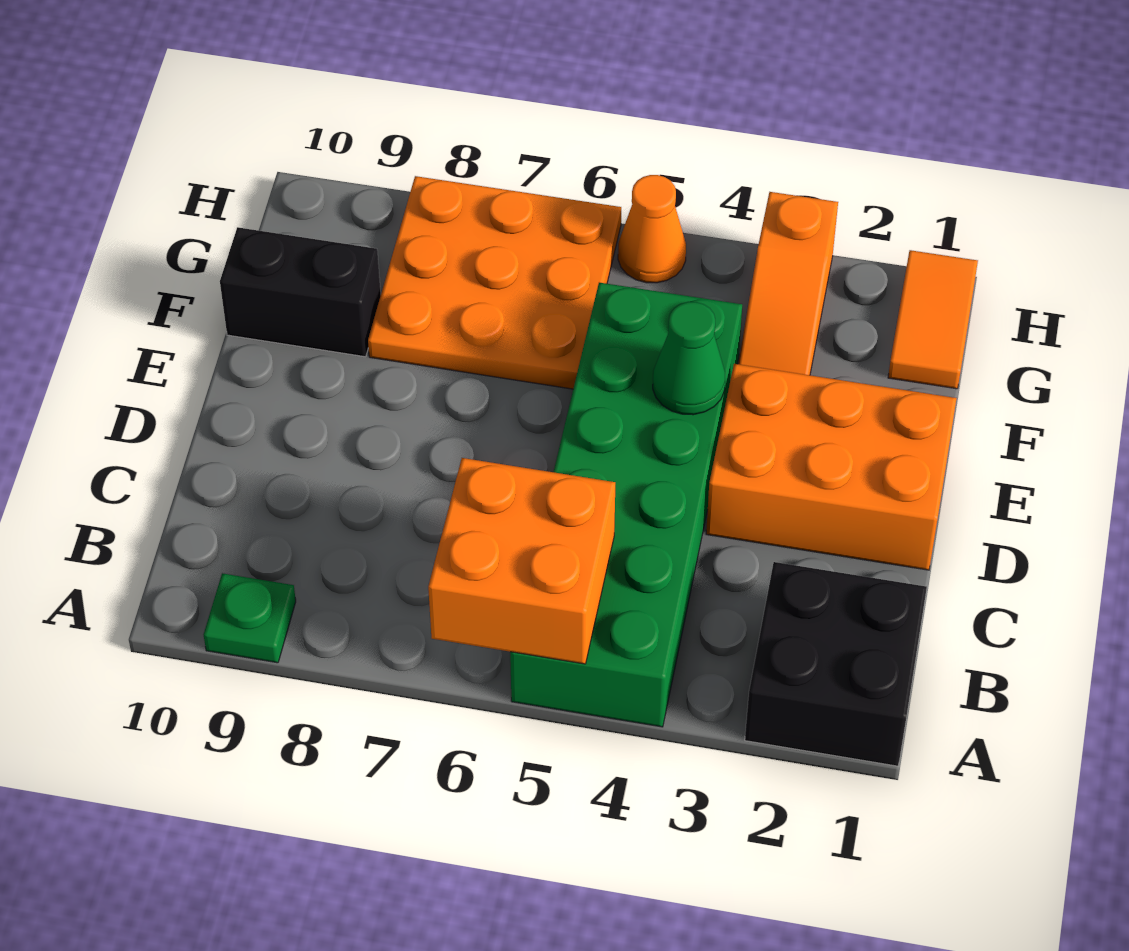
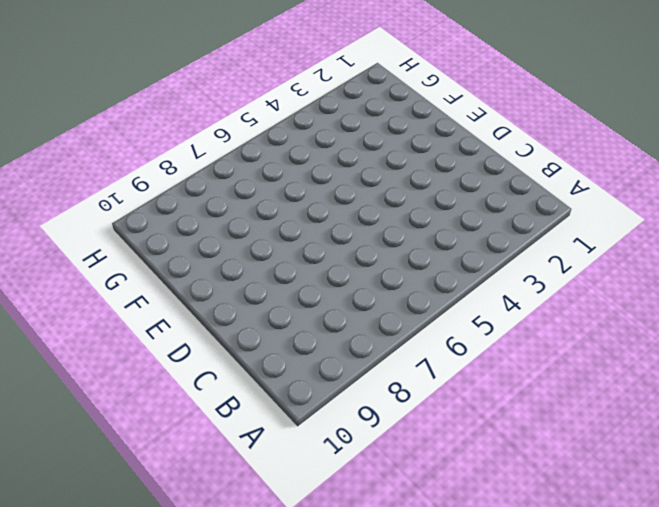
none -> black brick A1:B2 level 1
none -> green brick A4:F5 level 1

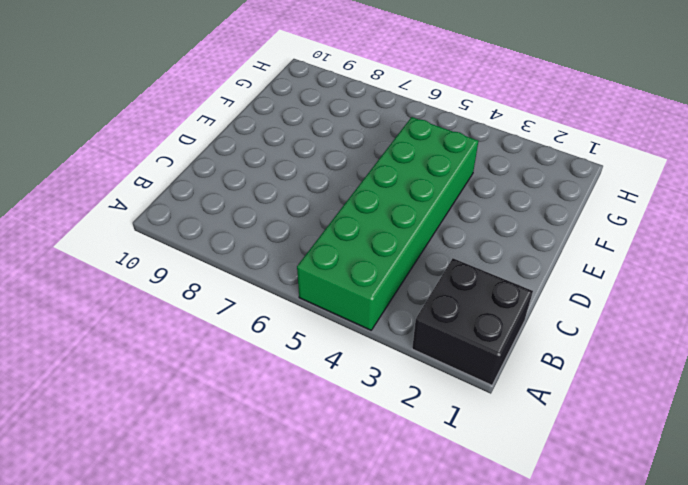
none -> green plate A9 level 1
none -> orange brick D1:E3 level 1

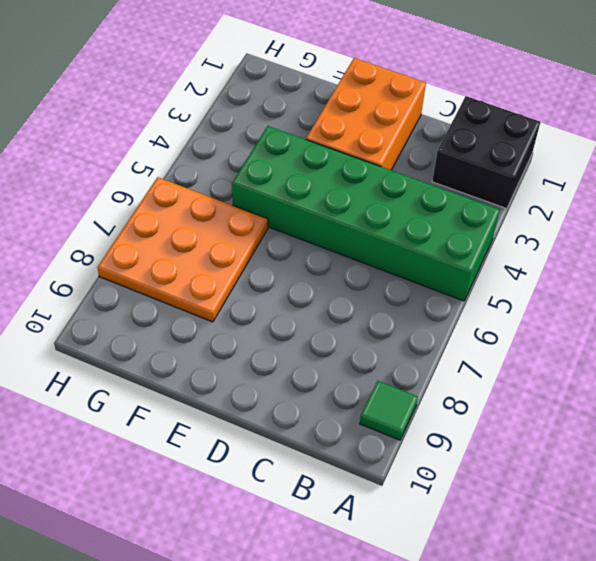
green tile A9 level 1 -> green plate A9 level 1
none -> orange slope F3:H3 level 1 top H
none -> black brick F9:F10 level 1

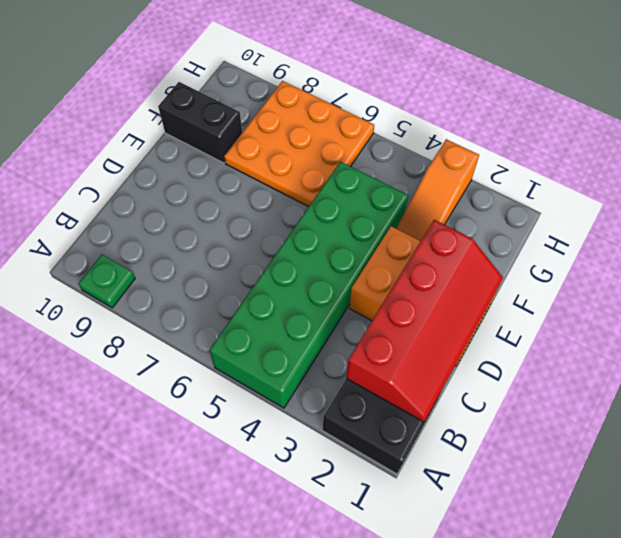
red slope B1:E2 level 2 top 2 -> none
none -> orange tile G1:H1 level 1
none -> orange cone H5 level 1

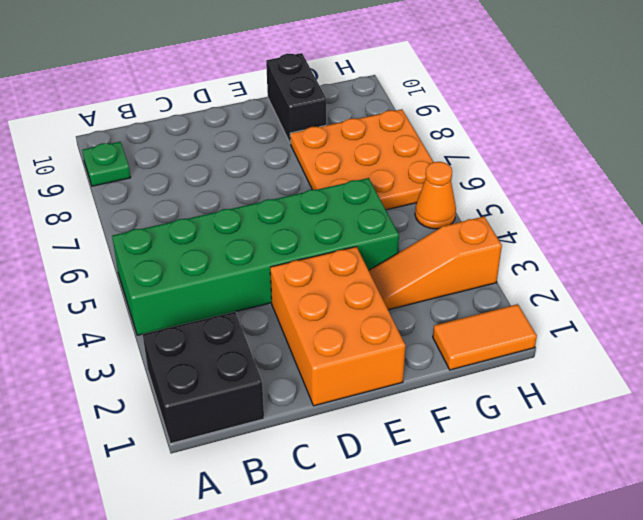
none -> orange brick A5:B6 level 2
none -> green cone E4 level 2

